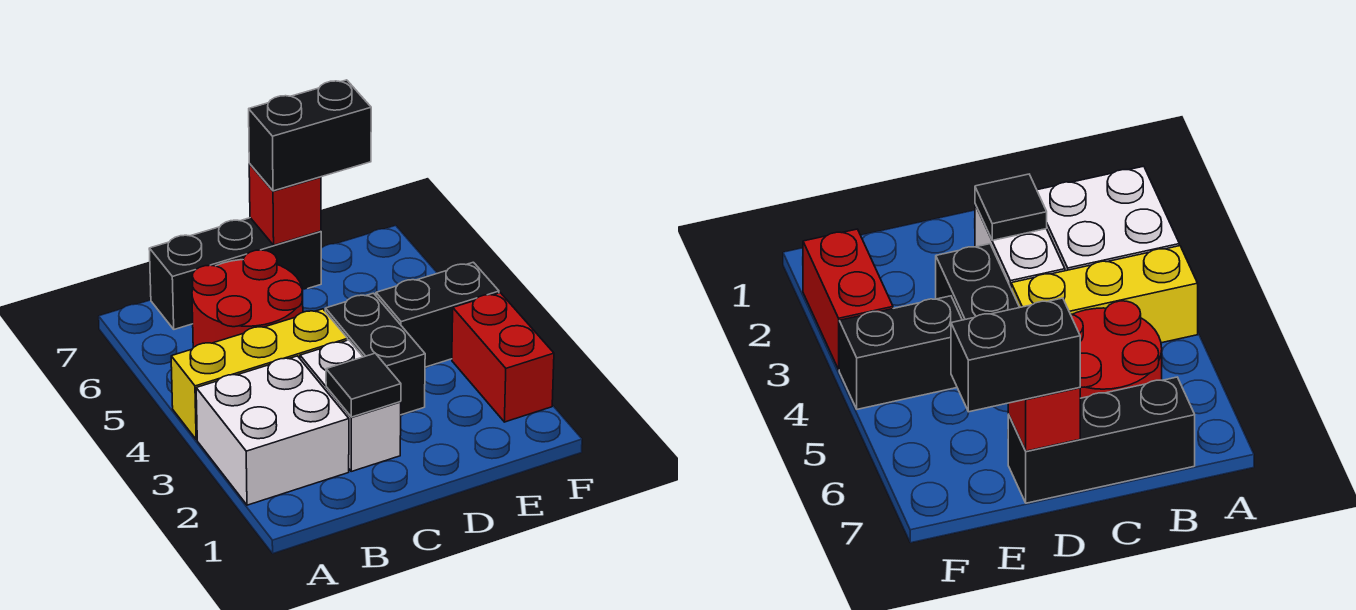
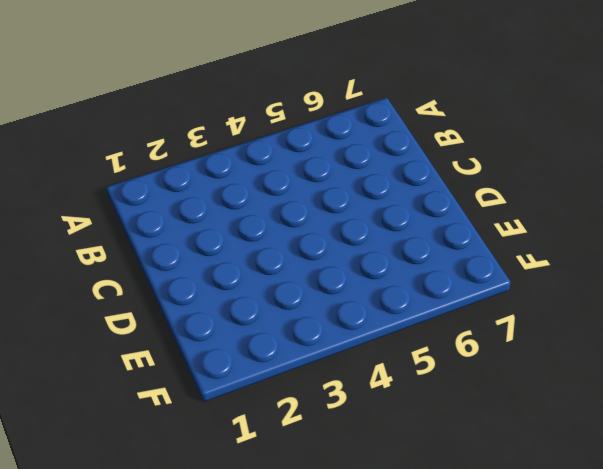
none -> white brick A2:B3 level 1
none -> yellow brick A4:C4 level 1

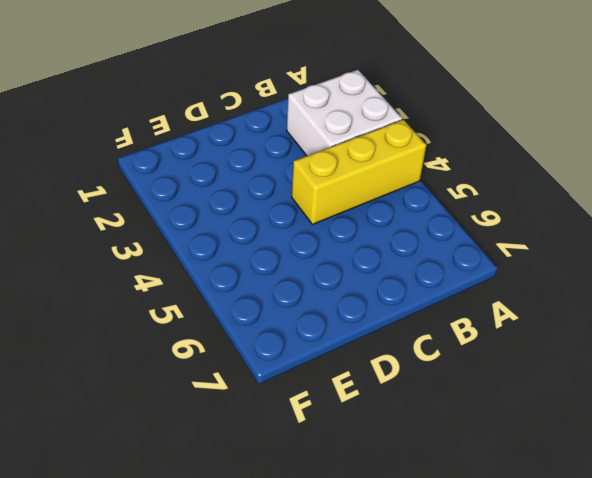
none -> red round brick B5:C6 level 1
none -> black brick B7:D7 level 1

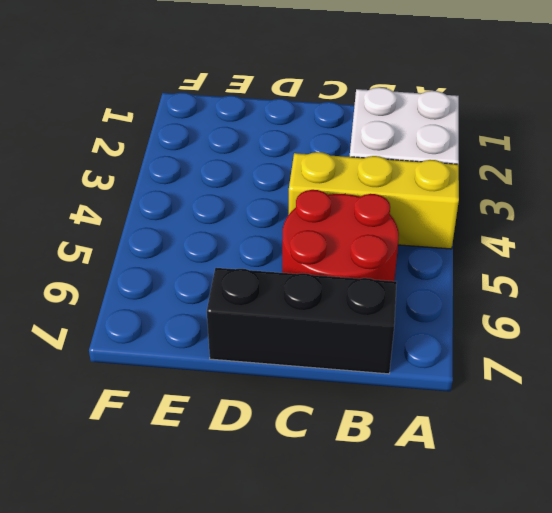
none -> white brick C2:C3 level 1
none -> black brick D3:D4 level 1

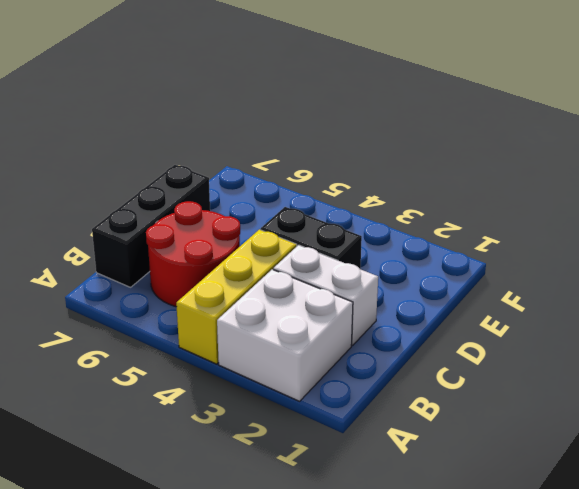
none -> black brick E4:F4 level 1
none -> red brick F2:F3 level 1

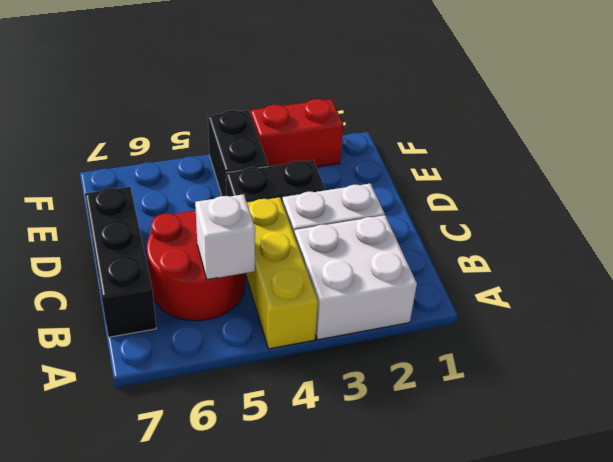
white brick B5 level 2 -> none
none -> black tile C2 level 2
none -> red brick D7 level 2

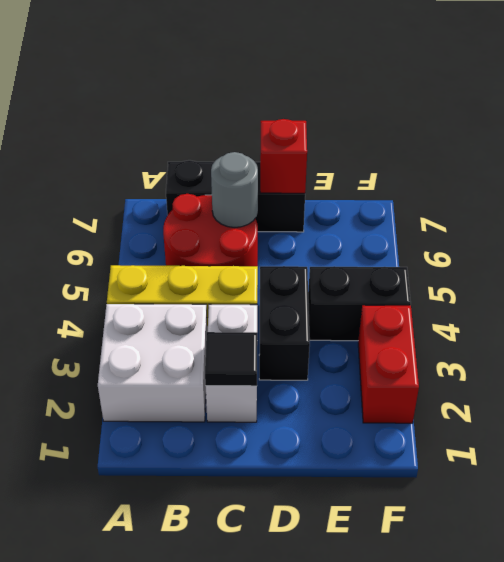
grey round brick C6 level 2 -> none
none -> black brick D7:E7 level 3

